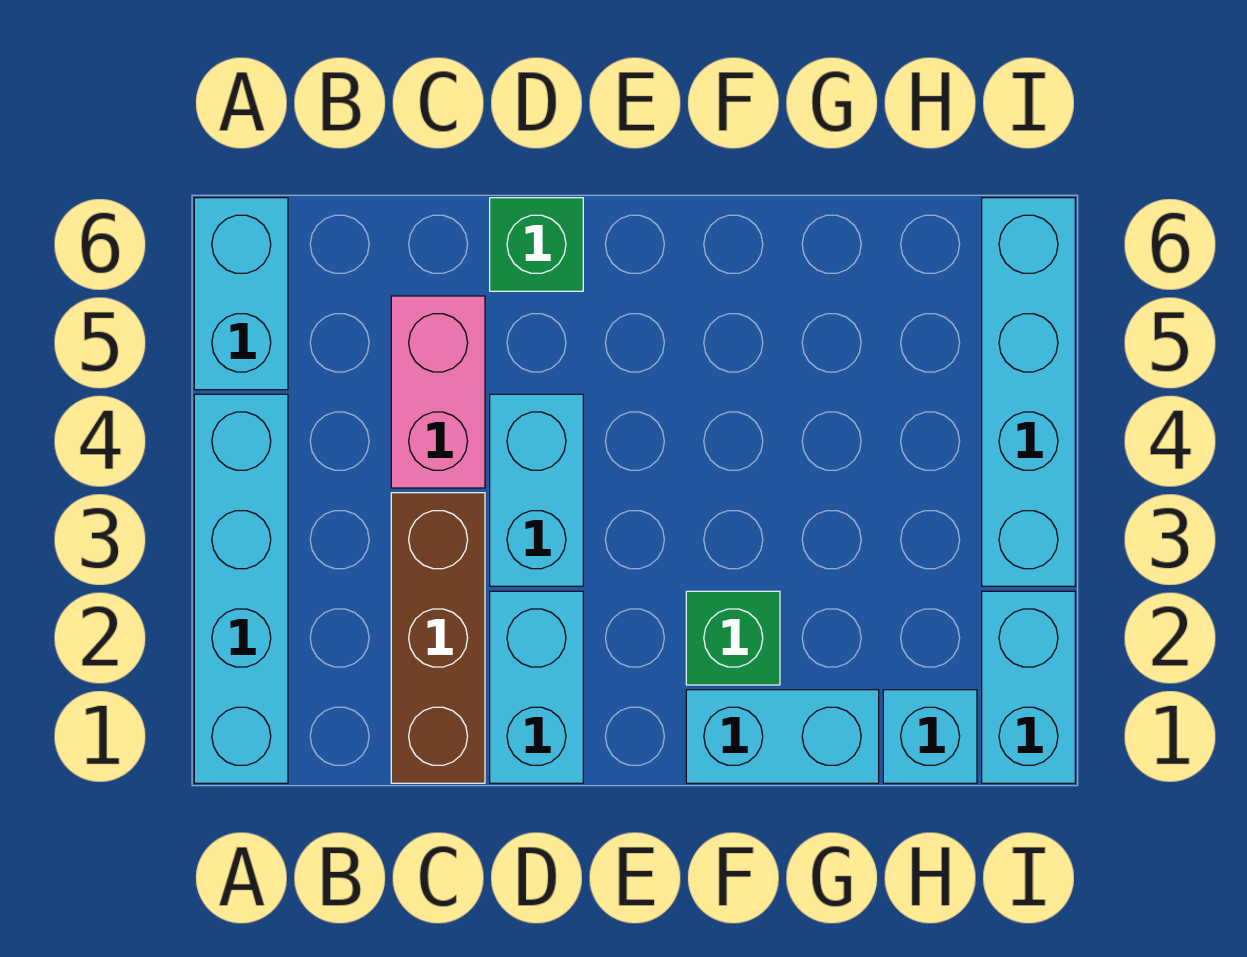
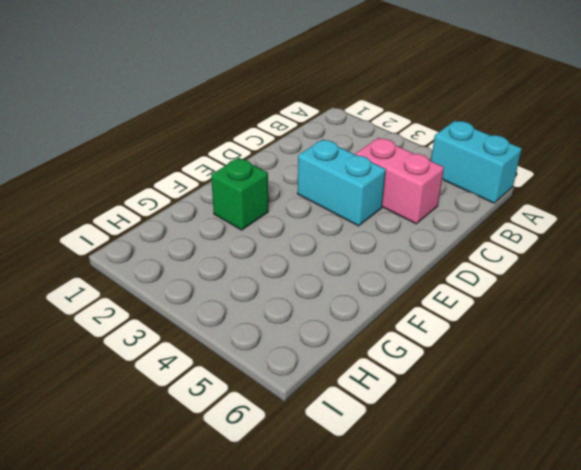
none -> cyan brick A1:A4 level 1
none -> brown brick C1:C3 level 1
none -> cyan brick D1:D2 level 1

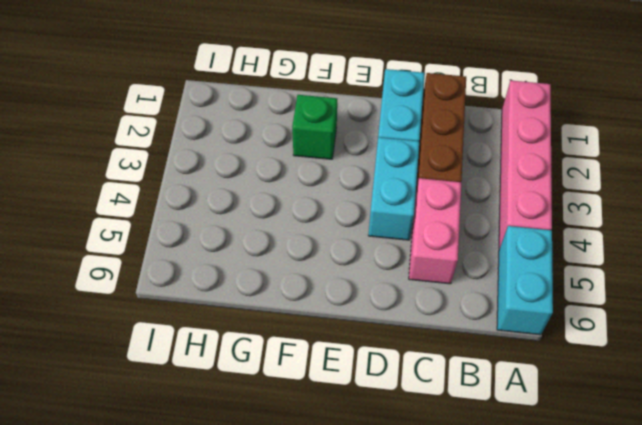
pink brick A1:A4 level 1 -> cyan brick A1:A4 level 1
none -> green brick D6 level 1
none -> cyan brick F1:G1 level 1
none -> cyan brick H1 level 1

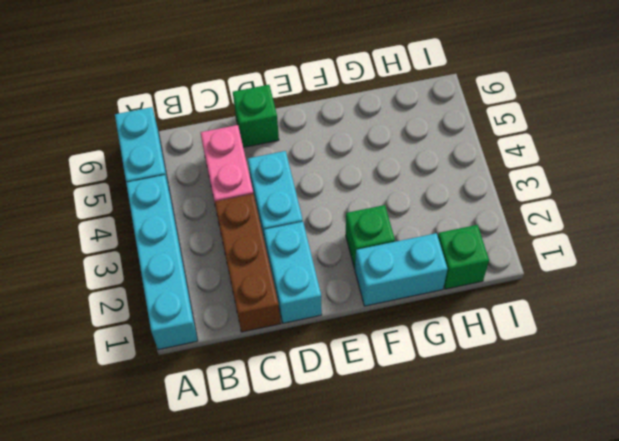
green brick H1 level 1 -> cyan brick H1 level 1
none -> cyan brick I1:I2 level 1
none -> cyan brick I3:I6 level 1

